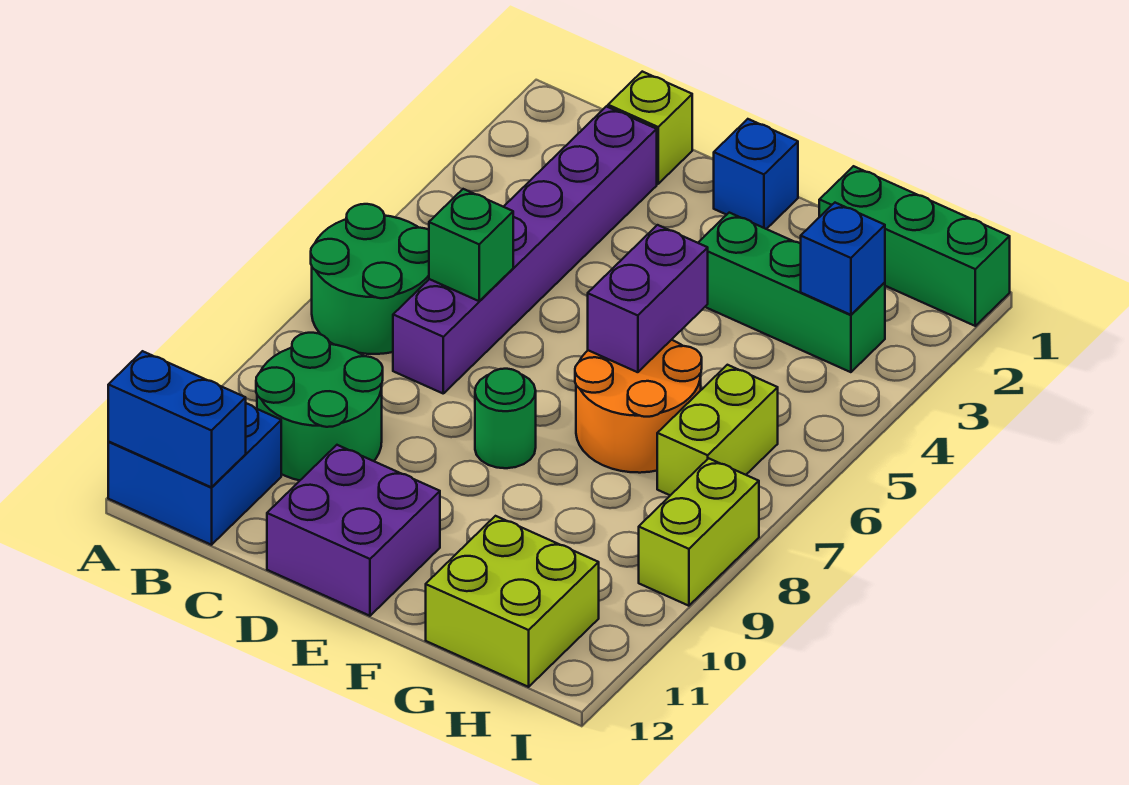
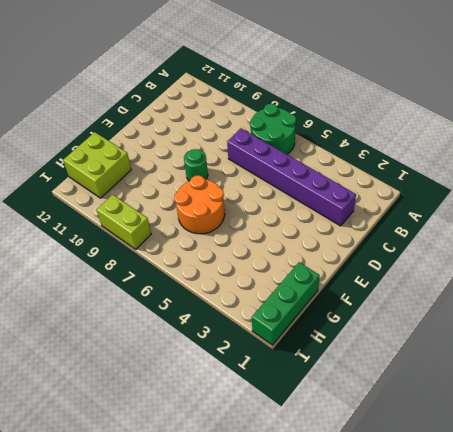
none -> blue brick A11:B12 level 1
none -> green round brick B9:C10 level 1
none -> lime brick C1 level 1

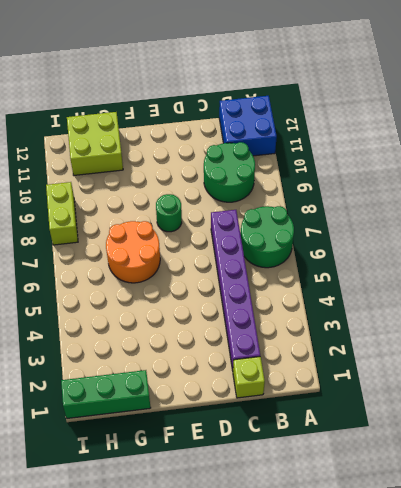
none -> purple brick D11:E12 level 1
none -> blue brick E1 level 1
none -> green brick F3:H3 level 1

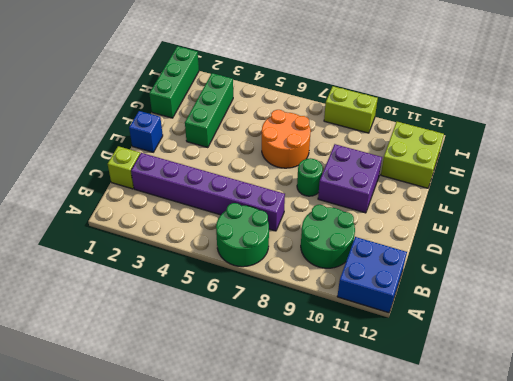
purple brick E9:F10 level 1 -> purple brick D11:E12 level 1
none -> lime brick H6:H7 level 1
none -> blue brick A12:B12 level 2
none -> green brick C6 level 2

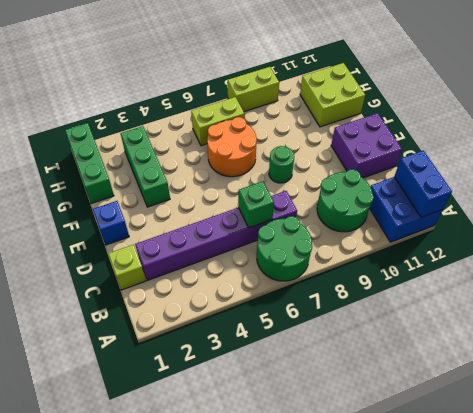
none -> purple brick F5:F6 level 2
none -> blue brick H3 level 2

